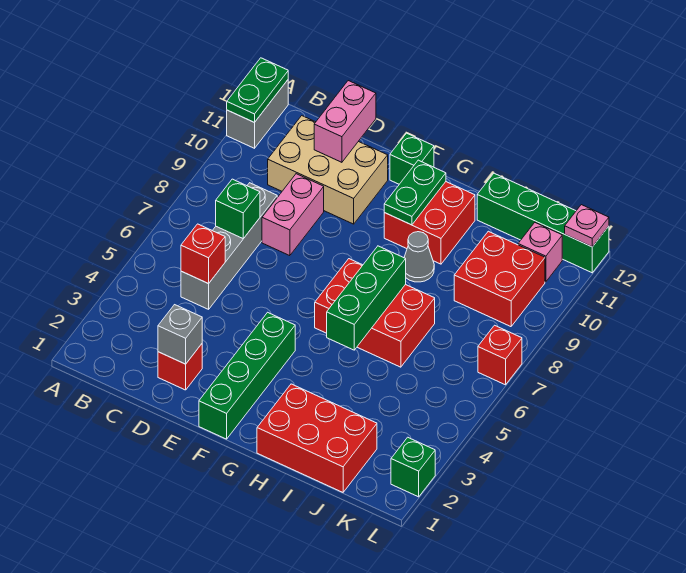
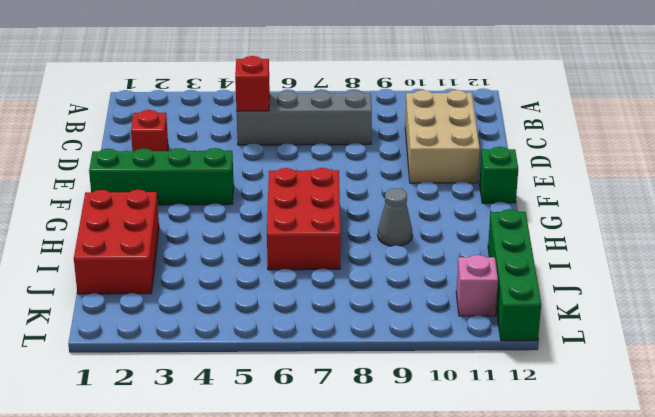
none -> grey brick A11:A12 level 1
none -> pink brick D8:D9 level 1
none -> red brick G10:H11 level 1

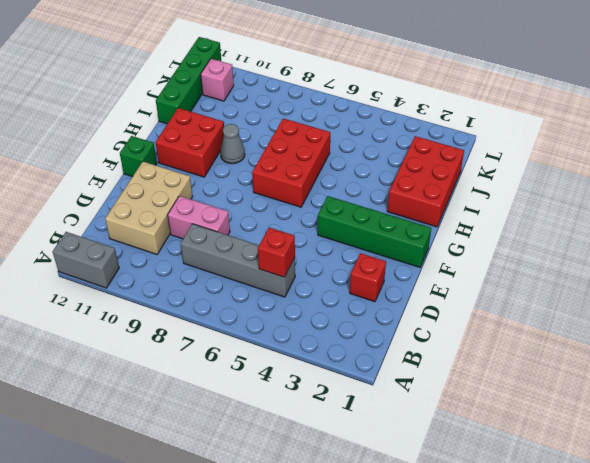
none -> red brick J9:K10 level 1
none -> green brick L2 level 1
none -> red brick L7 level 1

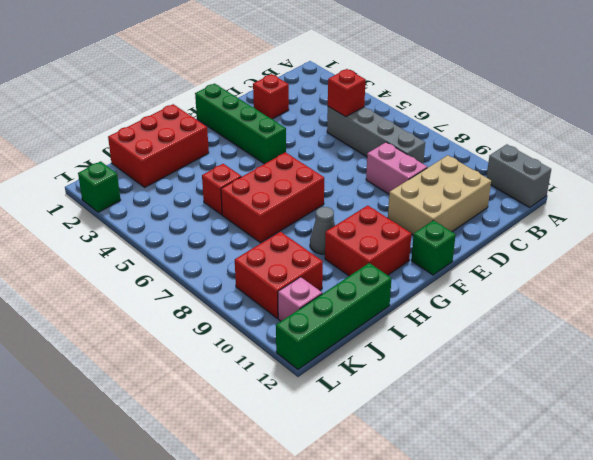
red brick I5 level 1 -> red brick L7 level 1
none -> green plate A11:A12 level 2
none -> green brick C7 level 2
none -> grey brick D2 level 2

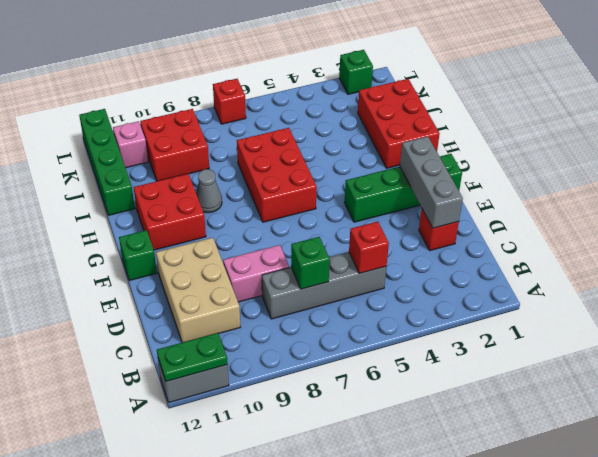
grey brick D2:F2 level 2 -> grey brick D2 level 2
none -> pink brick D11:D12 level 2
none -> green plate G10:G11 level 2
none -> green brick H5:H7 level 2

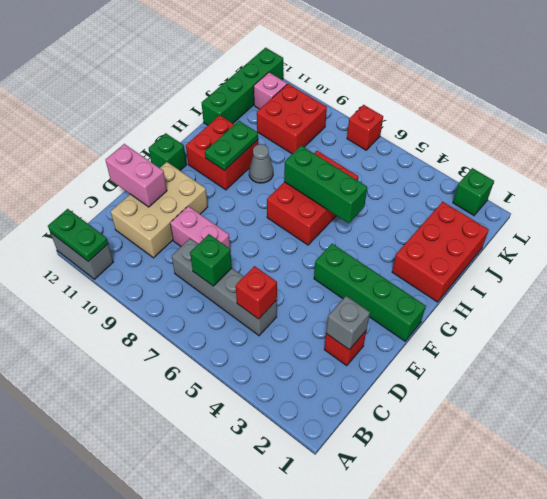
green plate G10:H10 level 2 -> green plate G10:G11 level 2
none -> pink plate L12 level 2

